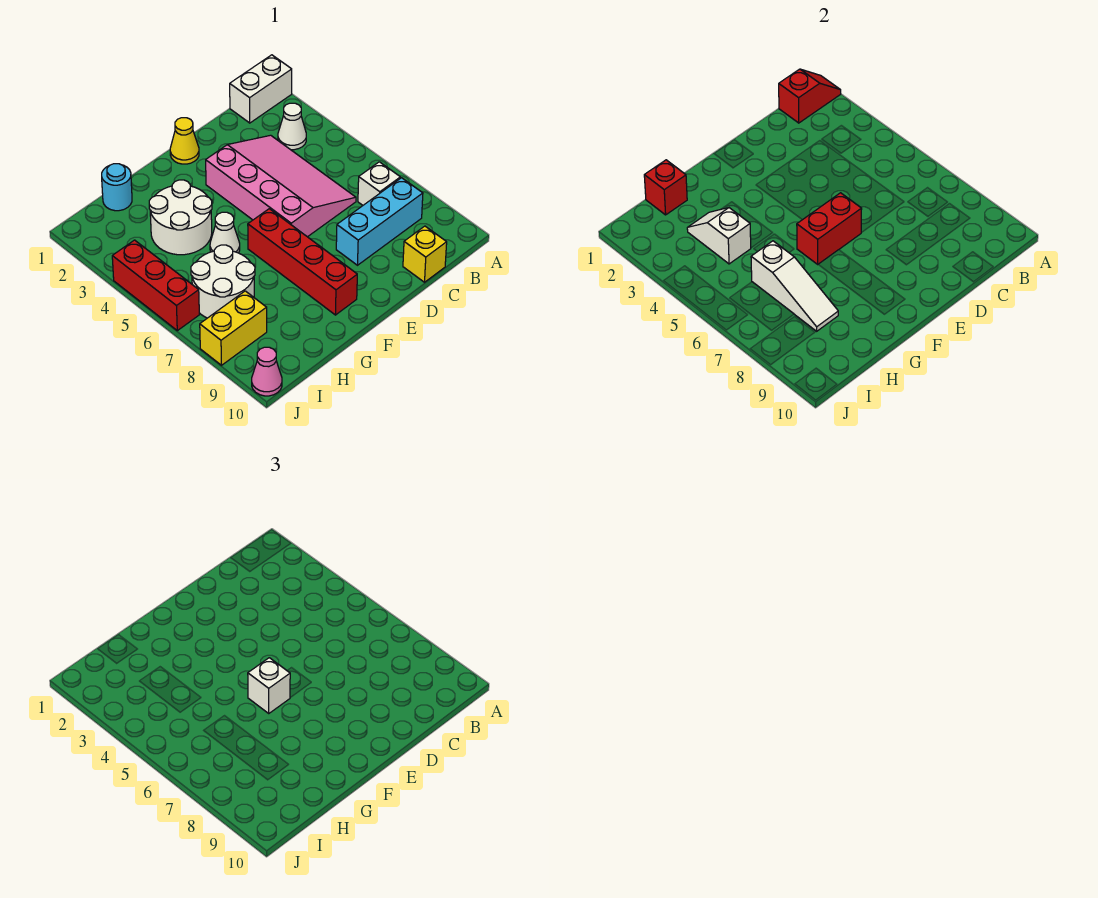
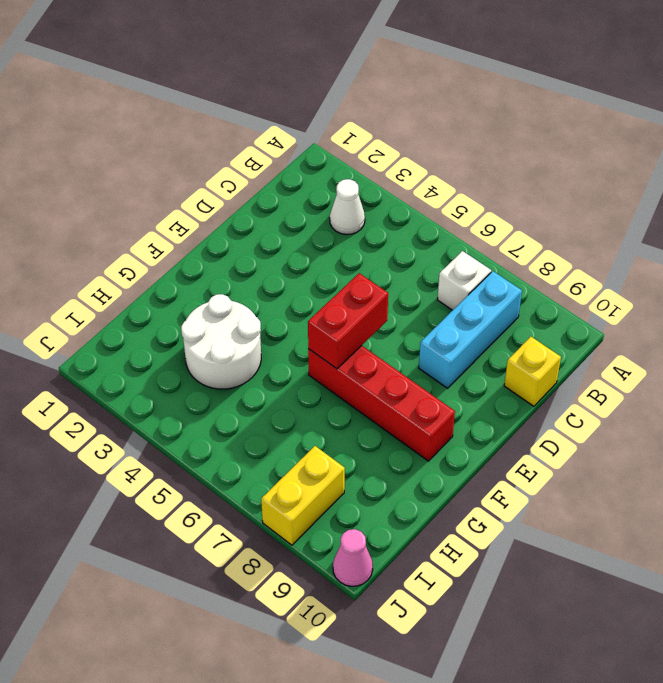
none -> white brick A1:B1 level 1
none -> pink slope C3:E6 level 1 top E
none -> yellow cone E1 level 1

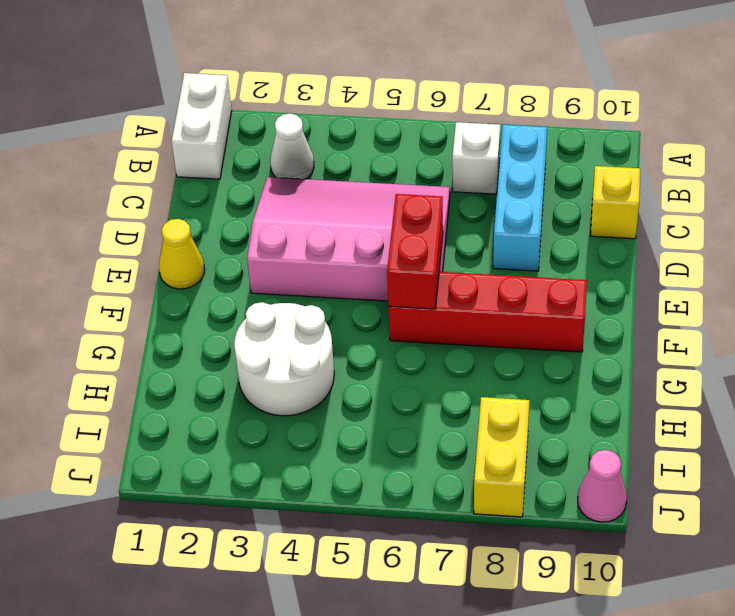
none -> white cone G5 level 1
none -> cyan round brick H1 level 1
none -> white round brick H6:I7 level 1

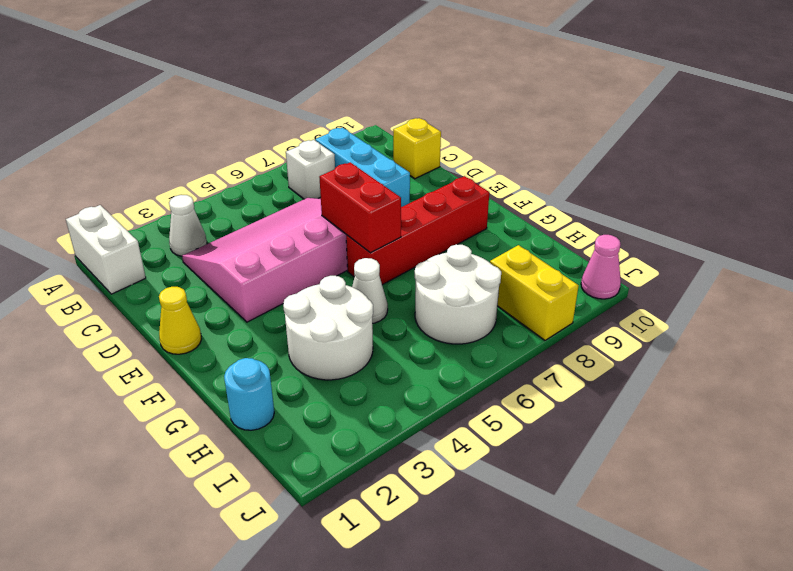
none -> red brick J4:J6 level 1
none -> red slope A1:B1 level 2 top B
none -> red brick H1 level 2

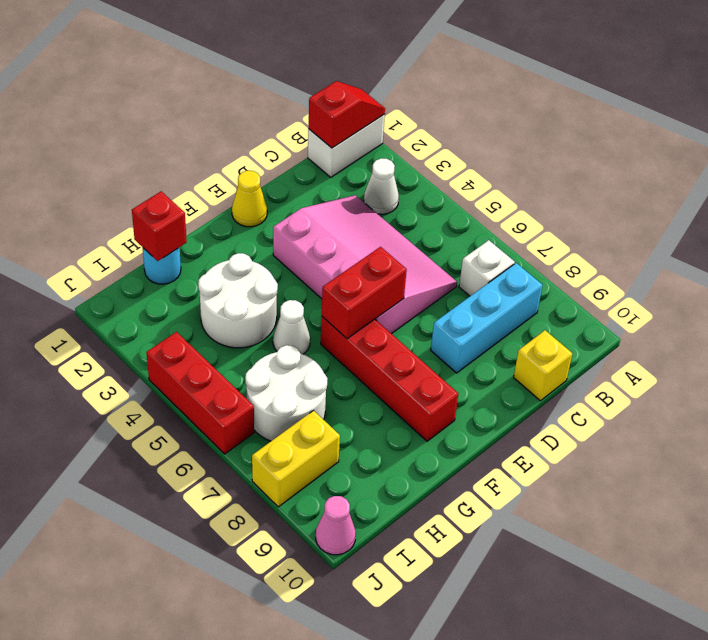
none -> white slope H3:H4 level 2 top 4
none -> white slope H6:H8 level 2 top 6
none -> white brick F6 level 3

